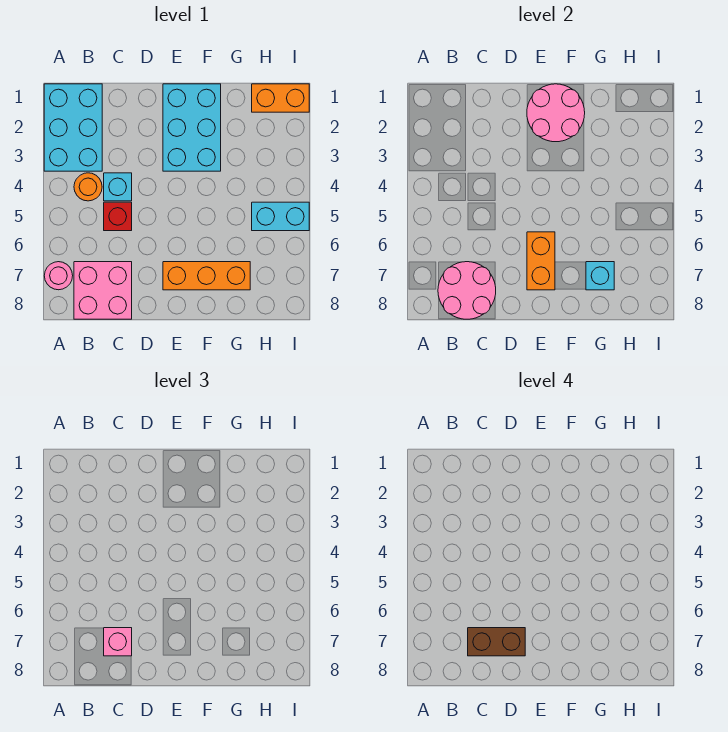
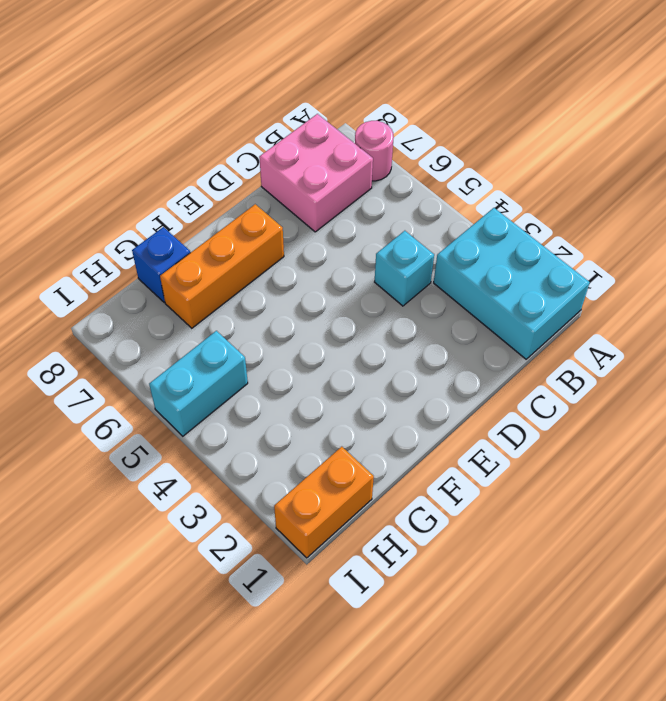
blue brick G8 level 1 -> none
none -> orange round brick B4 level 1
none -> red brick C5 level 1
none -> cyan brick E1:F3 level 1

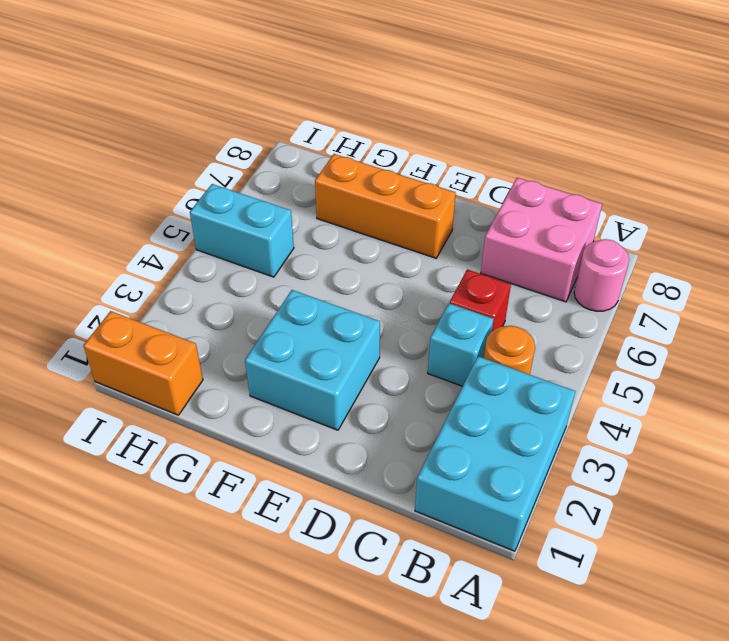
cyan brick E2:F3 level 1 -> cyan brick E1:F3 level 1
none -> pink round brick B7:C8 level 2
none -> pink round brick E1:F2 level 2
none -> orange brick E6:E7 level 2

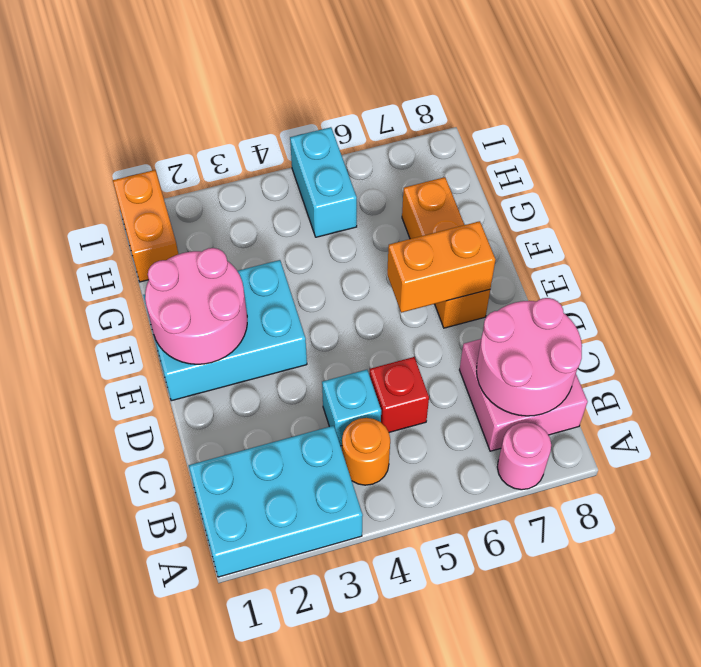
none -> cyan brick G7 level 2
none -> pink brick C7 level 3
none -> brown brick C7:D7 level 4

